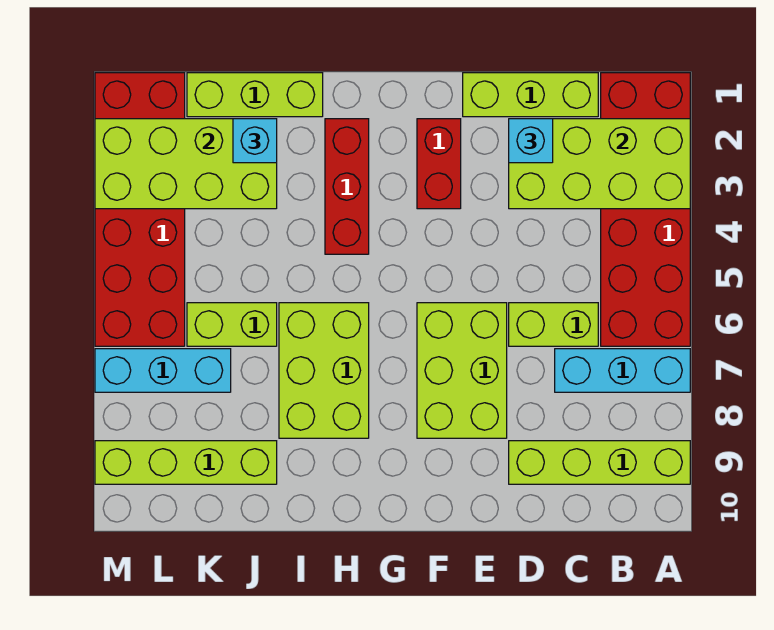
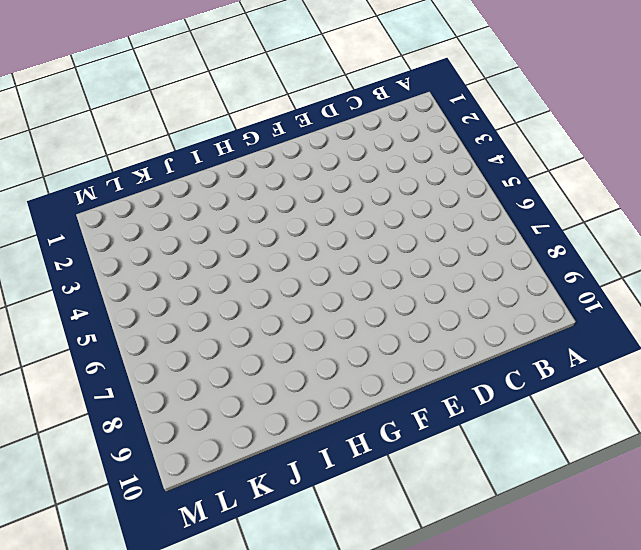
none -> red brick A1:B6 level 1
none -> cyan brick A7:C7 level 1
none -> lime brick A9:D9 level 1

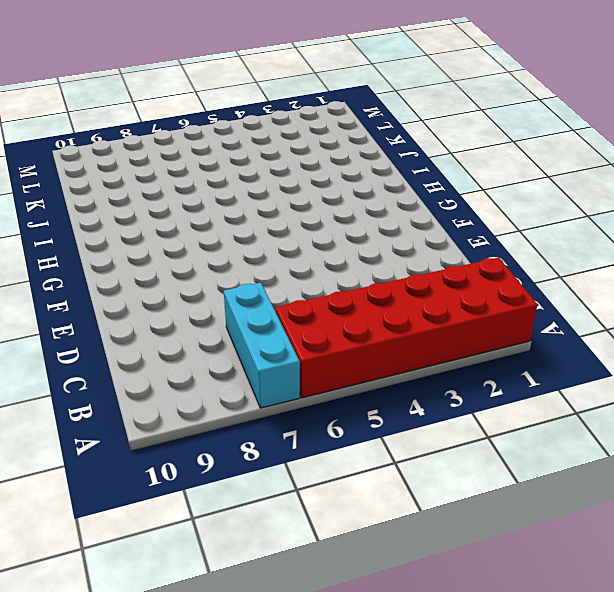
none -> lime brick A9:D9 level 1
none -> lime brick C1:E1 level 1
none -> lime brick C6:D6 level 1

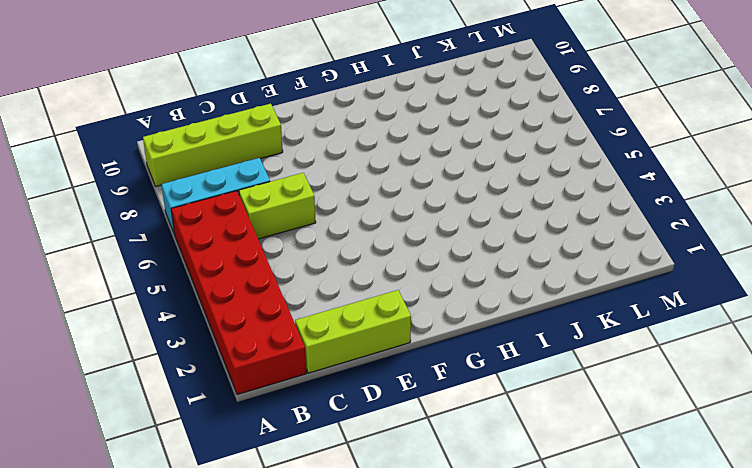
none -> lime brick E6:F8 level 1
none -> red brick F2:F3 level 1
none -> red brick H2:H4 level 1

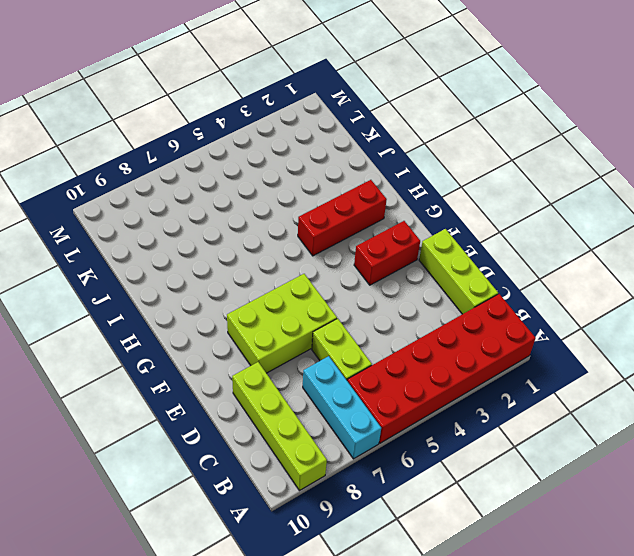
none -> lime brick H6:I8 level 1
none -> lime brick I1:K1 level 1
none -> lime brick J6:K6 level 1

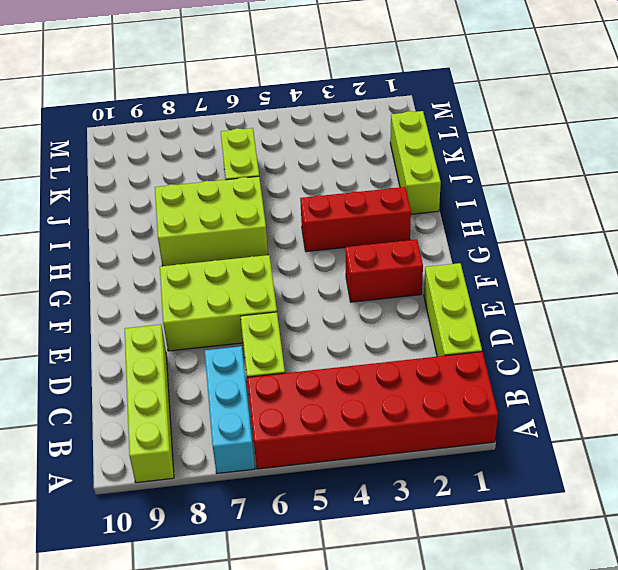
none -> lime brick J9:M9 level 1
none -> cyan brick K7:M7 level 1
none -> red brick L1:M6 level 1

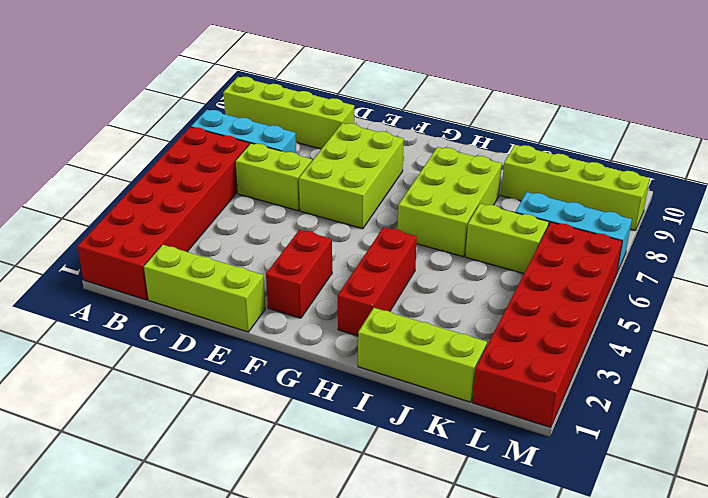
none -> lime brick A2:D3 level 2
none -> lime brick J2:M3 level 2
none -> cyan brick D2 level 3

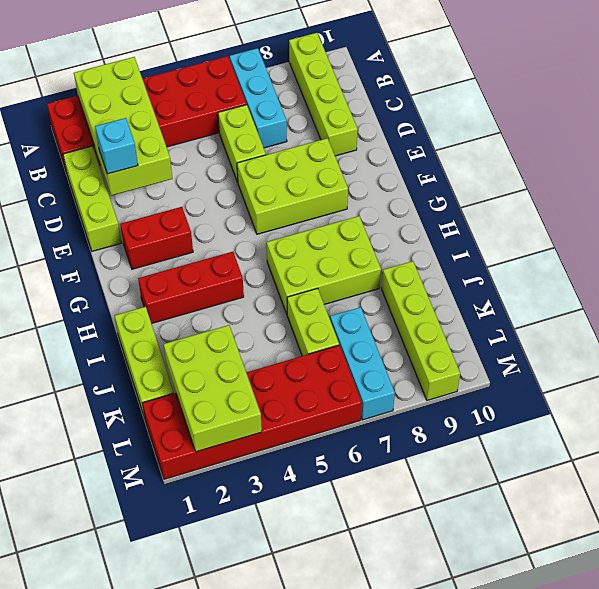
lime brick K2:M3 level 2 -> lime brick J2:M3 level 2
none -> cyan brick J2 level 3

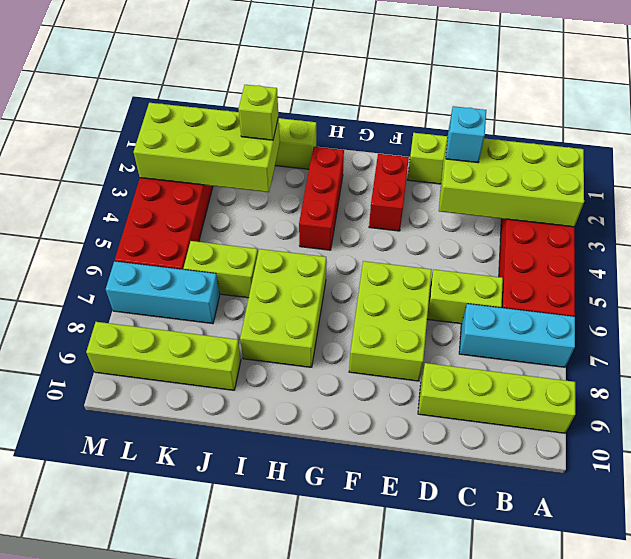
lime brick J2 level 3 -> cyan brick J2 level 3

